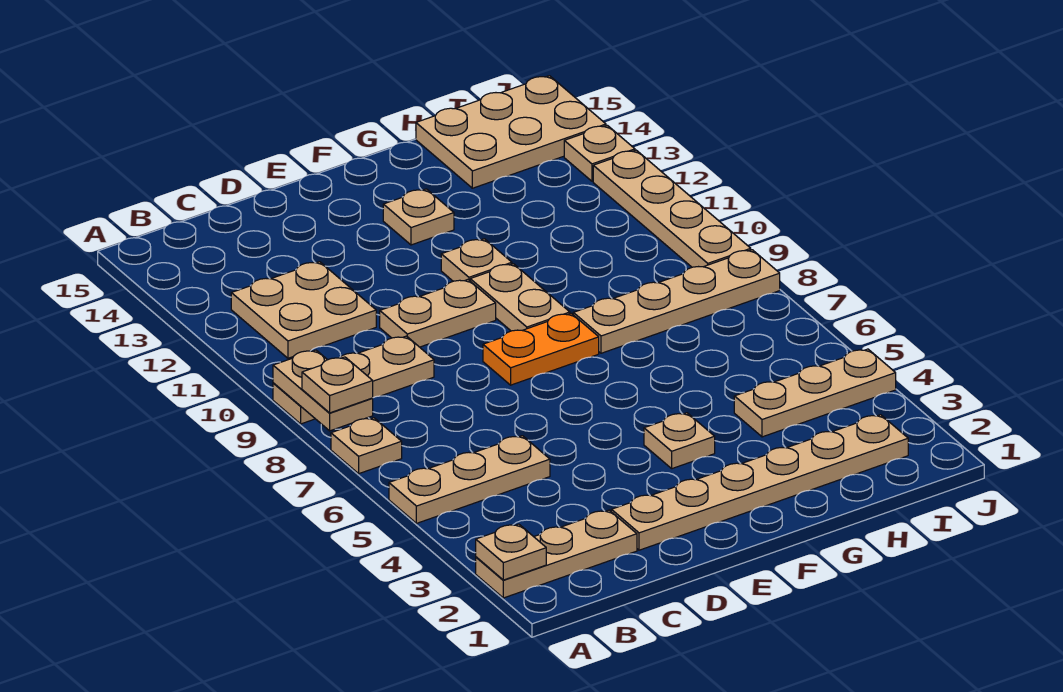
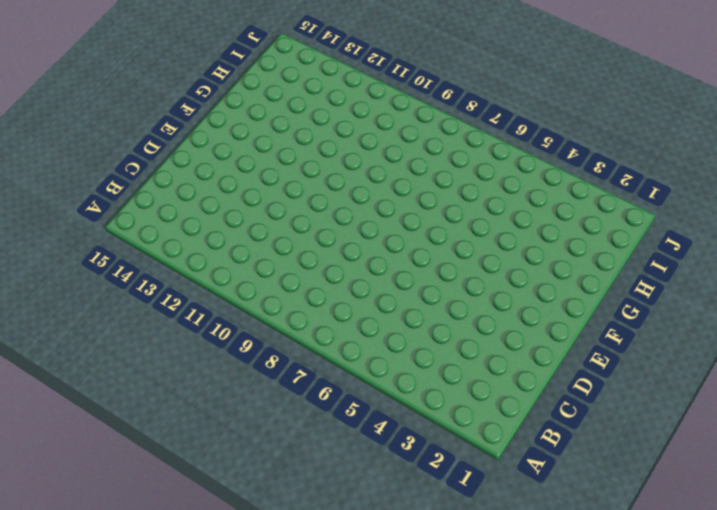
none -> tan plate A2:C2 level 1
none -> tan plate A5:C5 level 1
none -> tan plate A7 level 1

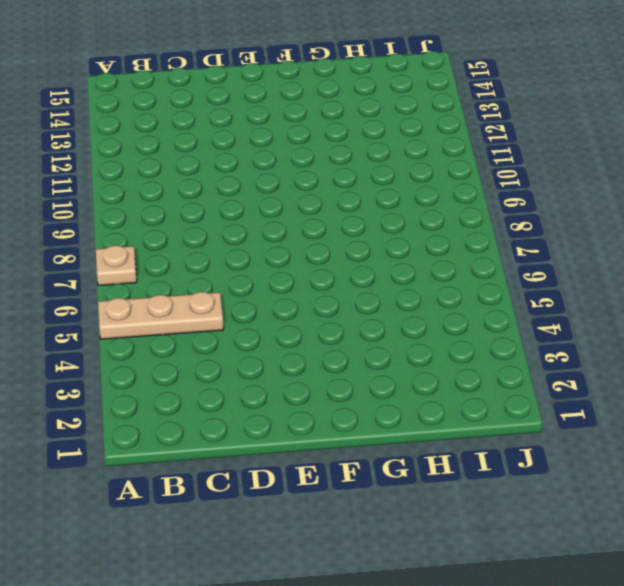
none -> tan plate A2:C2 level 1
none -> tan plate A9:C9 level 1
none -> tan plate B11:C12 level 1

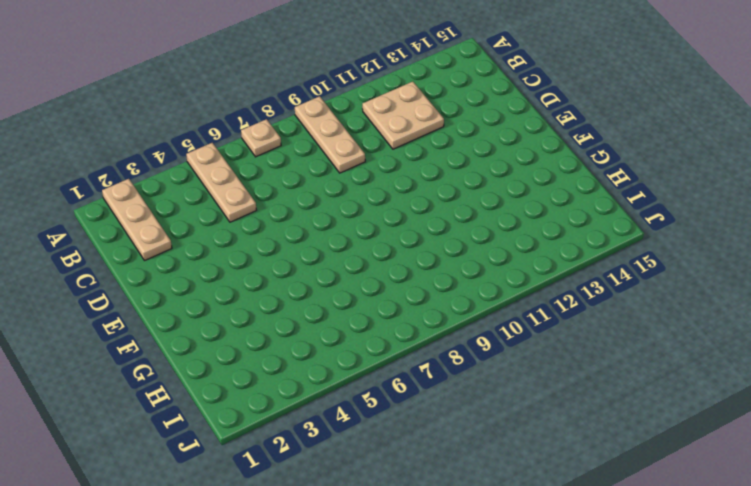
none -> tan plate D2:I2 level 1
none -> tan plate D10:E10 level 1
none -> orange plate E8:F8 level 1

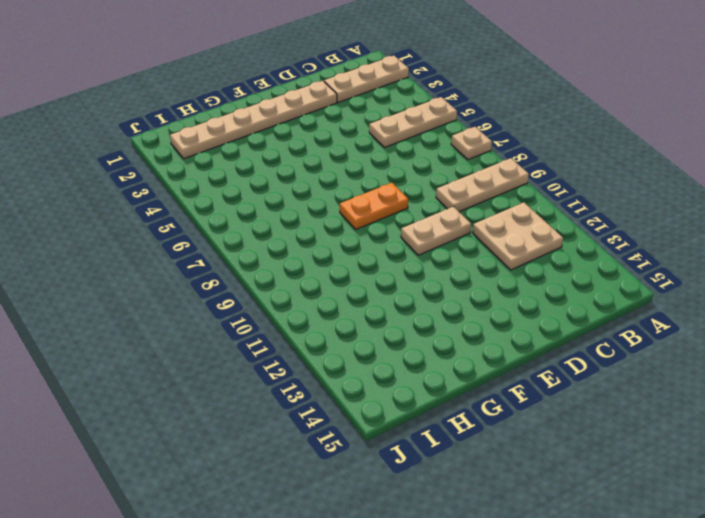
none -> tan plate F4 level 1
none -> tan plate F9:F10 level 1
none -> tan plate F11 level 1

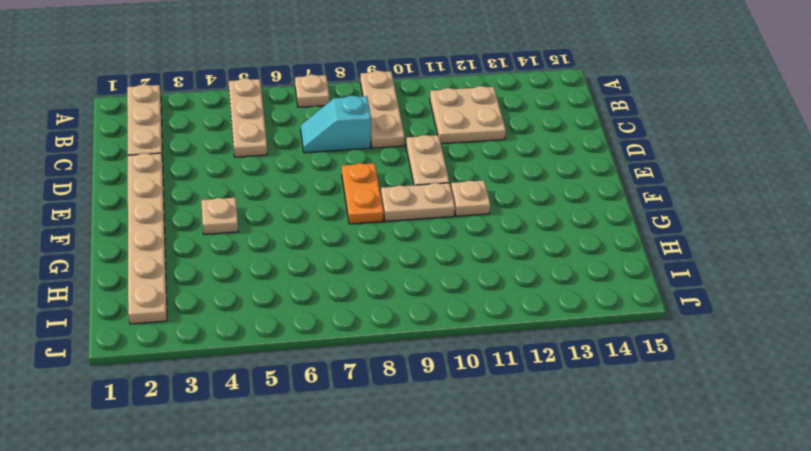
cyan slope C7:C8 level 1 top 8 -> none
none -> tan plate F13 level 1
none -> tan plate G8:J8 level 1
none -> tan plate H4:J4 level 1

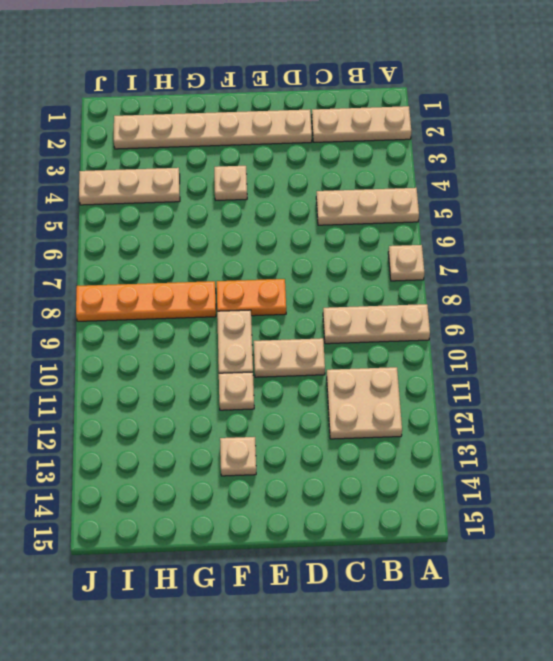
orange plate G8:J8 level 1 -> tan plate G8:J8 level 1
none -> tan plate H14:J15 level 1
none -> tan plate J9:J12 level 1
none -> tan plate J13 level 1

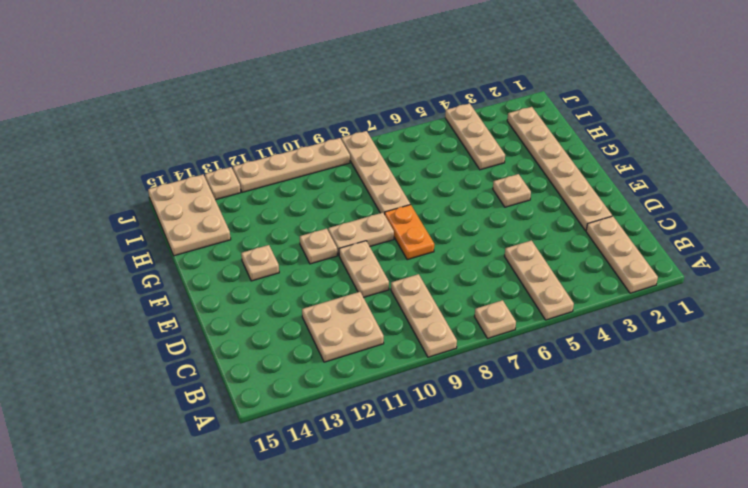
none -> tan plate A2 level 2
none -> tan plate A8:A9 level 2
none -> tan plate A8 level 3

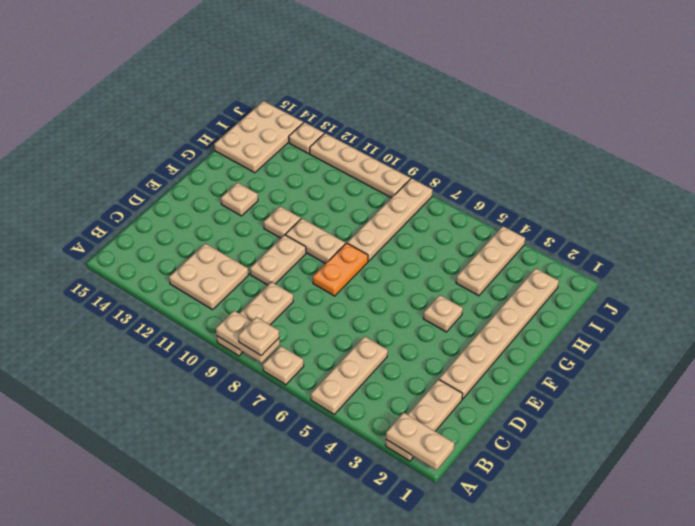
tan plate A1:A2 level 2 -> tan plate A2 level 2

